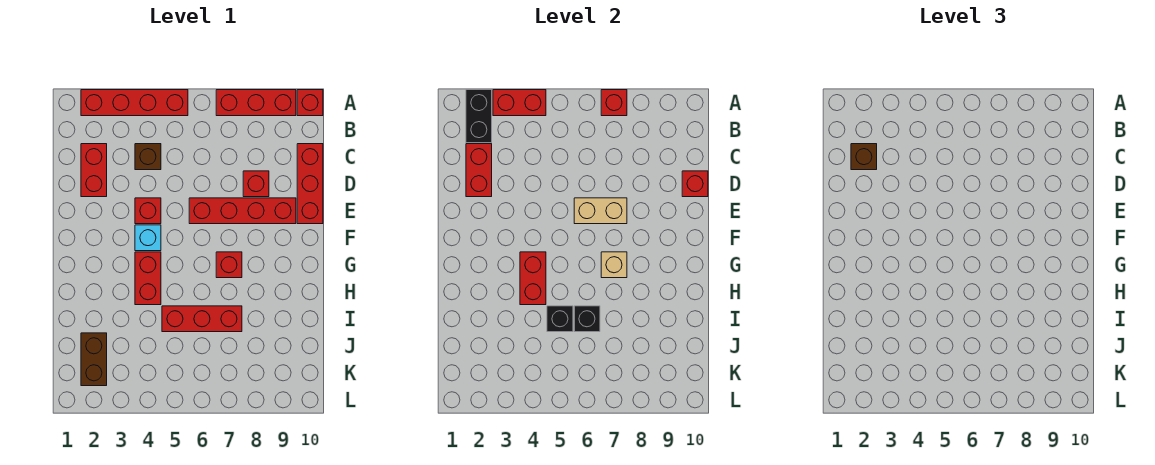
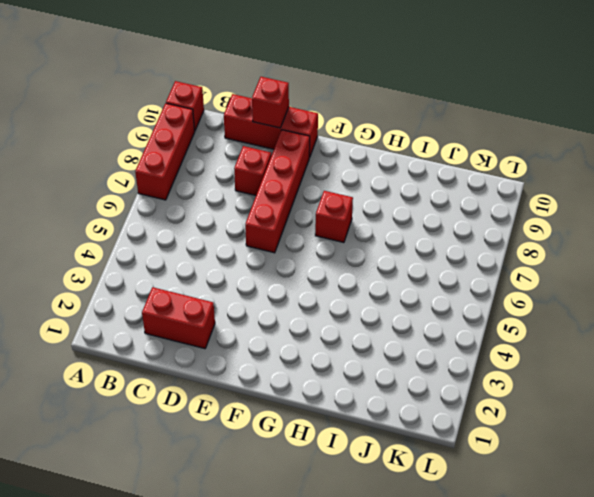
none -> red brick A2:A5 level 1
none -> brown brick C4 level 1
none -> red brick E4 level 1

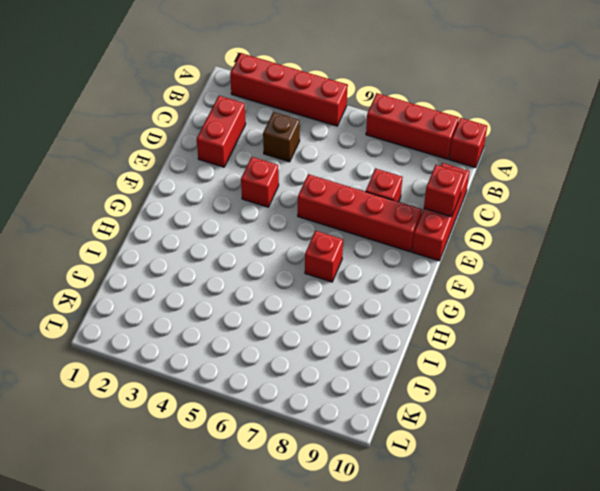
none -> cyan brick F4 level 1
none -> red brick G4:H4 level 1
none -> red brick I5:I7 level 1

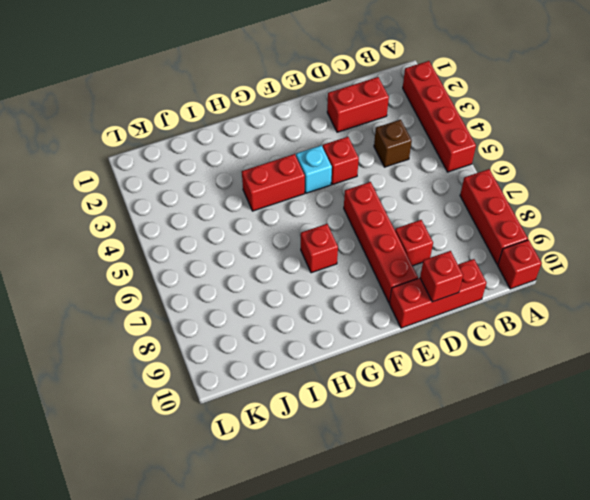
none -> red brick I5:I7 level 1
none -> brown brick J2:K2 level 1
none -> black brick A2:B2 level 2

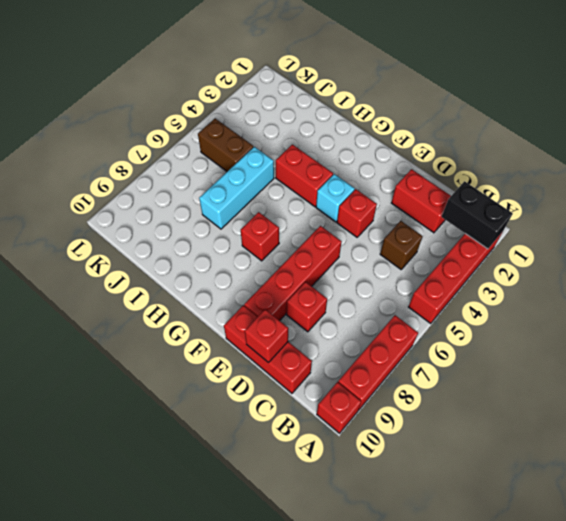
cyan brick I5:I7 level 1 -> red brick I5:I7 level 1
brown brick J5:K5 level 1 -> brown brick J2:K2 level 1
none -> red brick A3:A4 level 2
none -> red brick A7 level 2
none -> red brick C2:D2 level 2

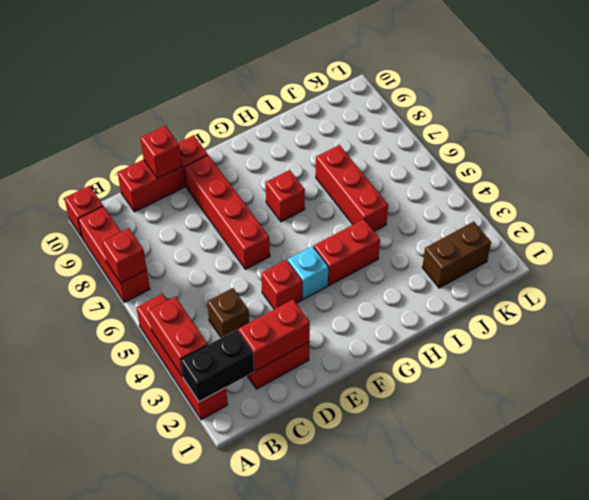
none -> red brick D8 level 1
none -> tan brick E6:E7 level 2
none -> red brick G4:H4 level 2

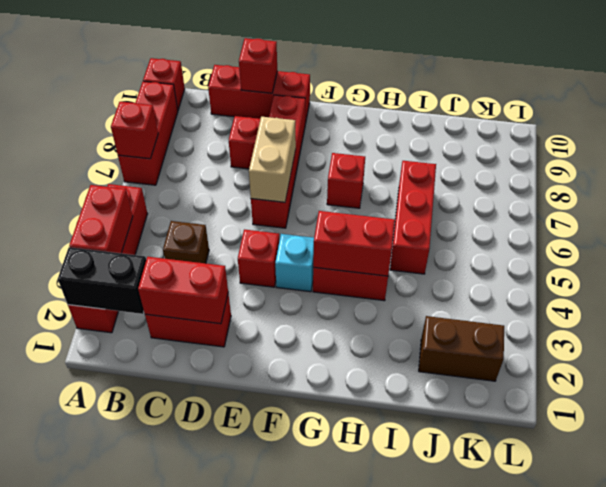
none -> tan brick G7 level 2
none -> black brick I5 level 2
none -> black brick I6 level 2

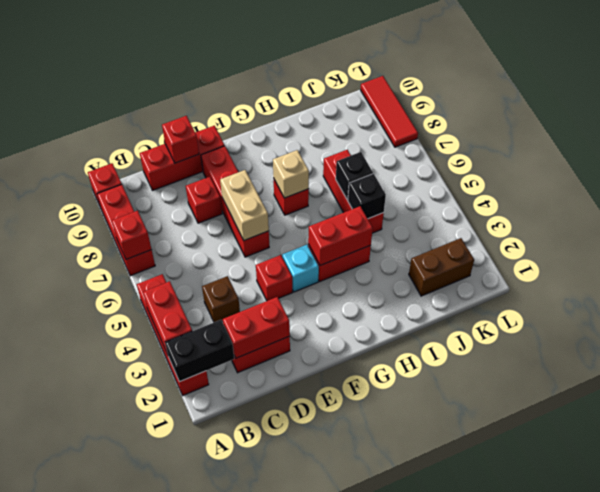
red tile L8:L10 level 1 -> none
none -> brown brick C2 level 3

